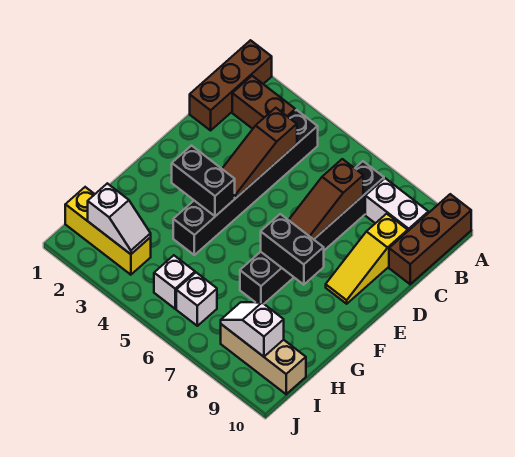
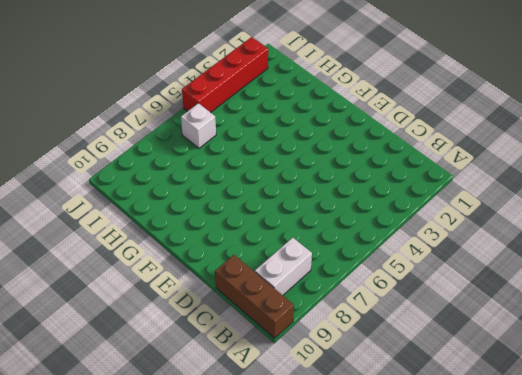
red brick J2:J5 level 1 -> none
none -> brown brick A1:C1 level 1
none -> brown brick B2:B3 level 1
none -> black brick B4:G4 level 1

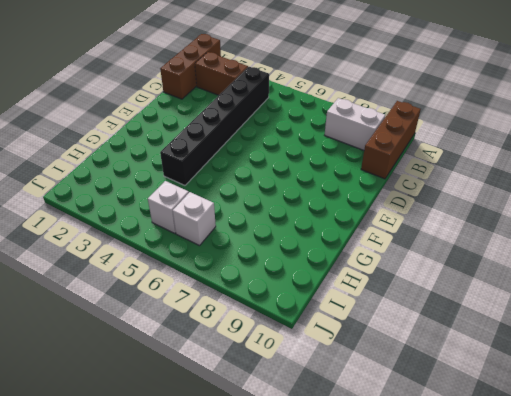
none -> black brick B7:G7 level 1
none -> yellow slope C9:E9 level 1 top C
none -> yellow brick I1:I3 level 1

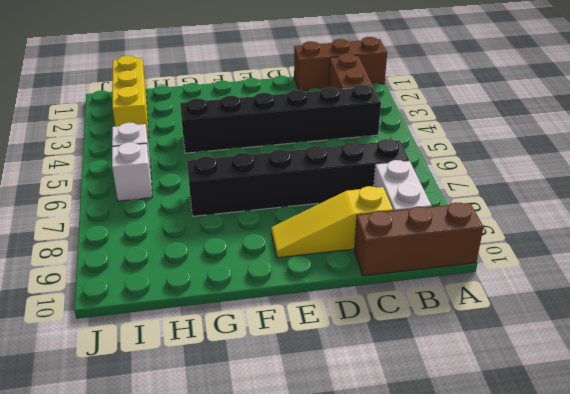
none -> tan brick I8:I10 level 1
none -> brown slope C4:E4 level 2 top C
none -> brown slope C7:E7 level 2 top C

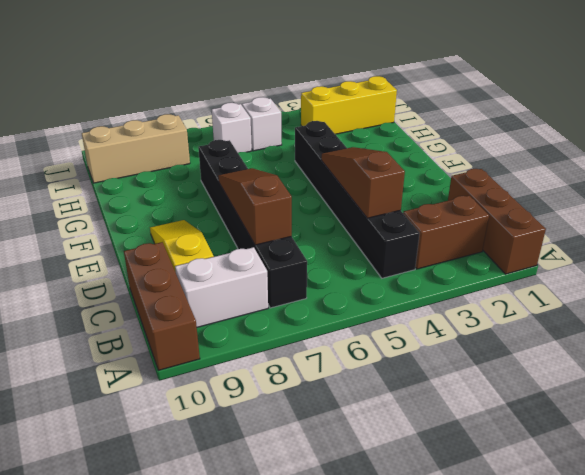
none -> black brick F3:F4 level 2
none -> black brick F7:F8 level 2
none -> white slope I2:I3 level 2 top 2

